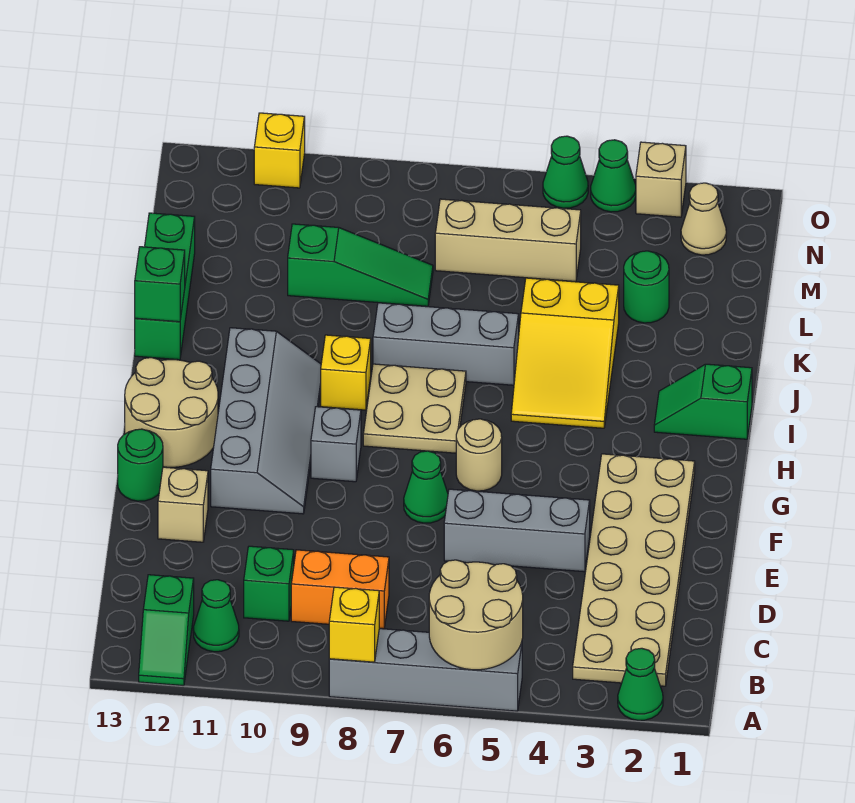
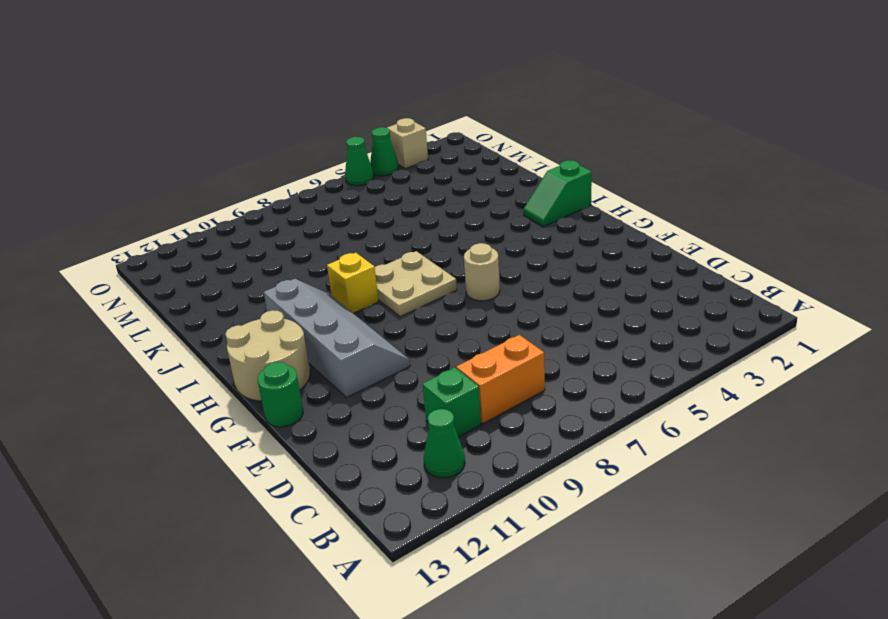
none -> green cone A2 level 1
none -> grey brick A5:A8 level 1
none -> green slope A12:B12 level 1 top B
none -> tan plate B2:G3 level 1

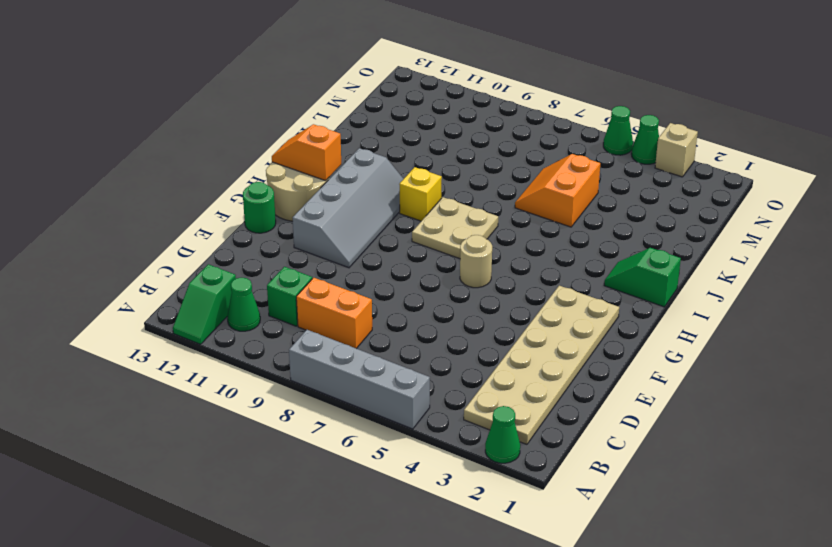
orange slope H12:H13 level 2 top 12 -> none
orange slope K5:L6 level 1 top 5 -> yellow slope I4:K5 level 1 top K
none -> grey brick E4:E6 level 1
none -> tan brick E12 level 1
none -> green cone F7 level 1
none -> grey brick G9 level 1

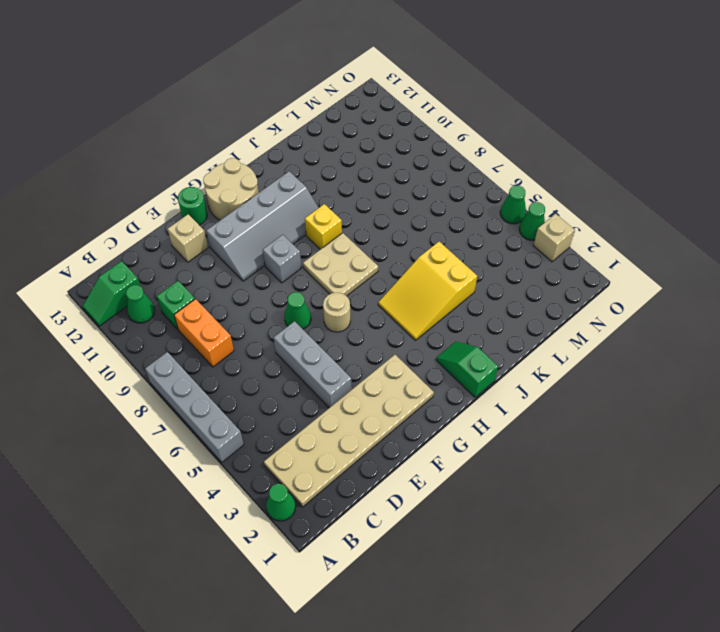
none -> grey brick J6:J8 level 1
none -> green brick J13:L13 level 1
none -> green round brick L3 level 1
none -> green slope L8:L10 level 1 top 10

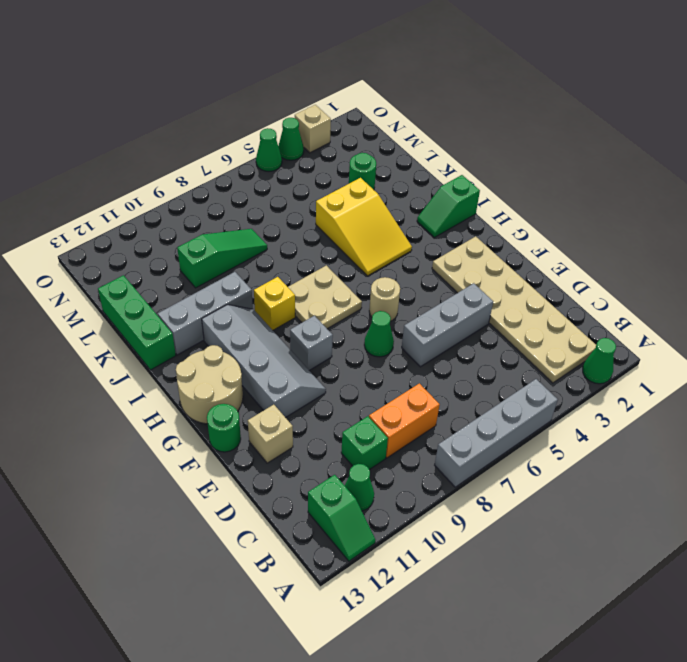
grey brick J10:J12 level 1 -> grey brick J6:J8 level 1
none -> tan brick M5:M7 level 1
none -> tan cone N2 level 1
none -> yellow brick O11 level 1
none -> tan round brick A5:B6 level 2

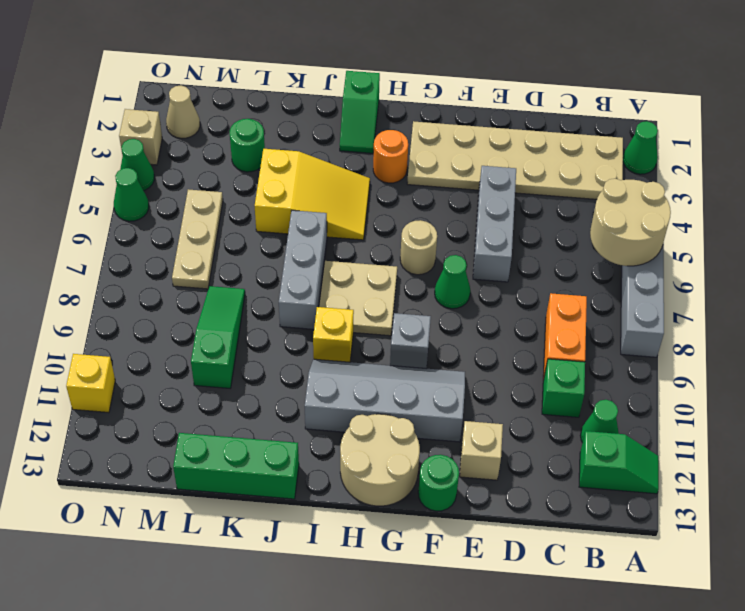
orange round brick H3 level 1 -> none
tan plate M5:M7 level 1 -> tan brick M5:M7 level 1
none -> yellow brick A8 level 2
none -> green brick J13 level 2

